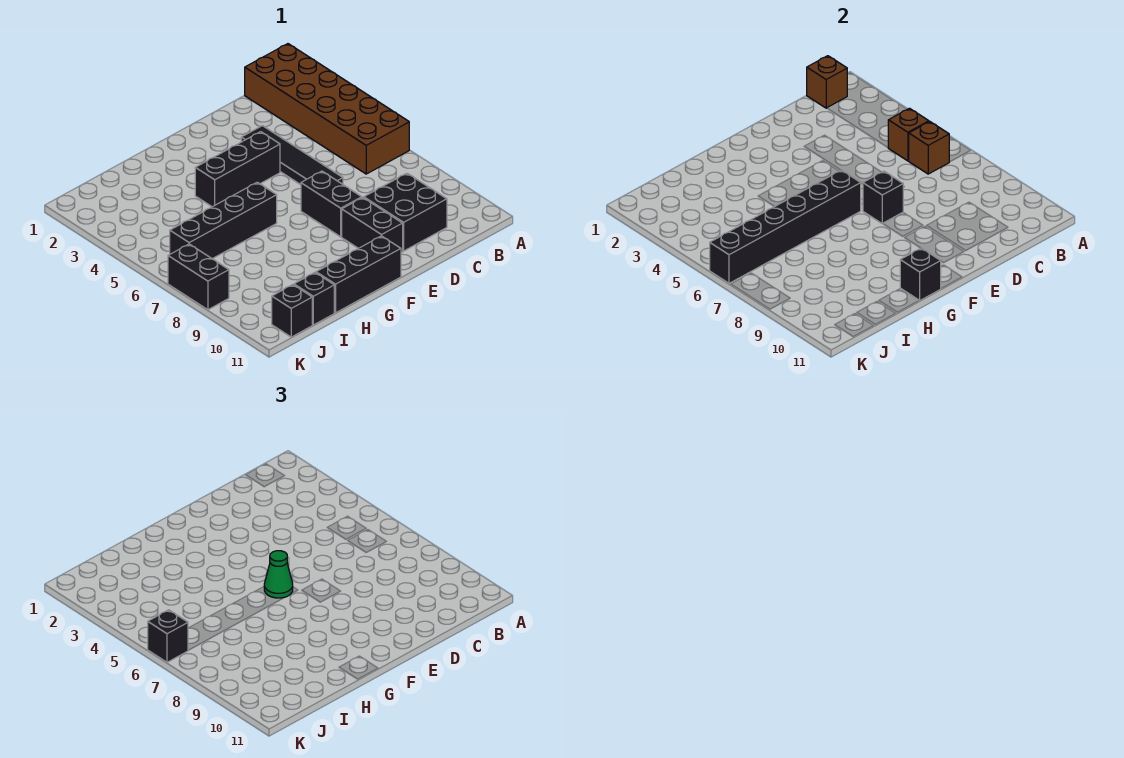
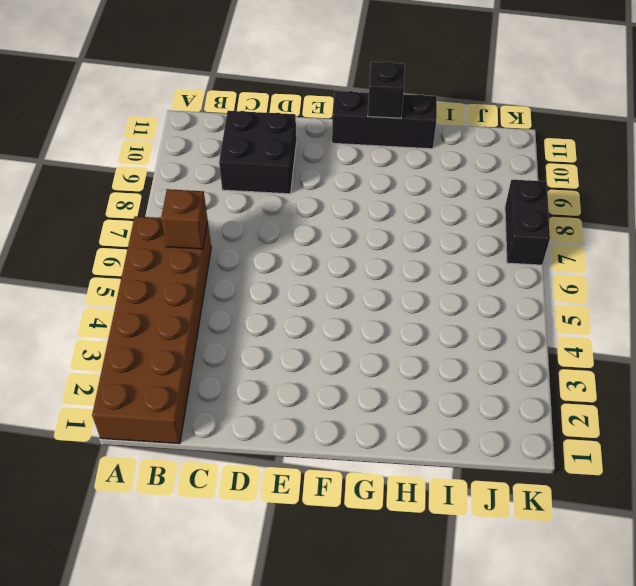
none -> black tile D3:D6 level 1
none -> black brick E4:G4 level 1
none -> black brick E7:E8 level 1

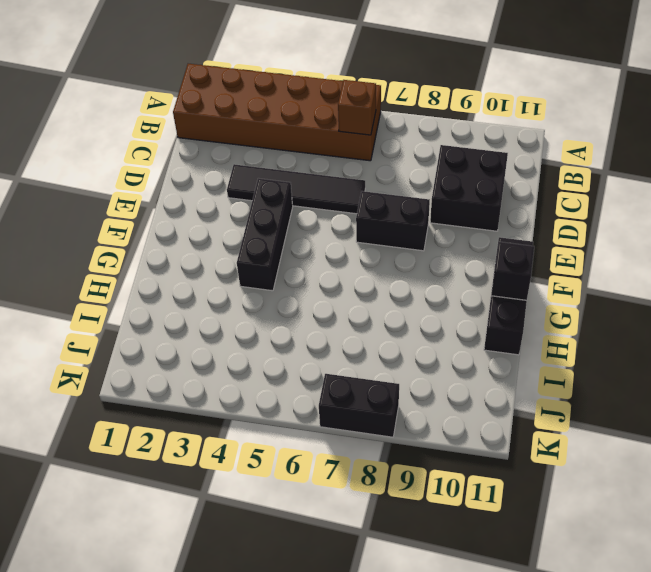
none -> black brick E9:E10 level 1
none -> black brick G6:J6 level 1
none -> black brick I11 level 1

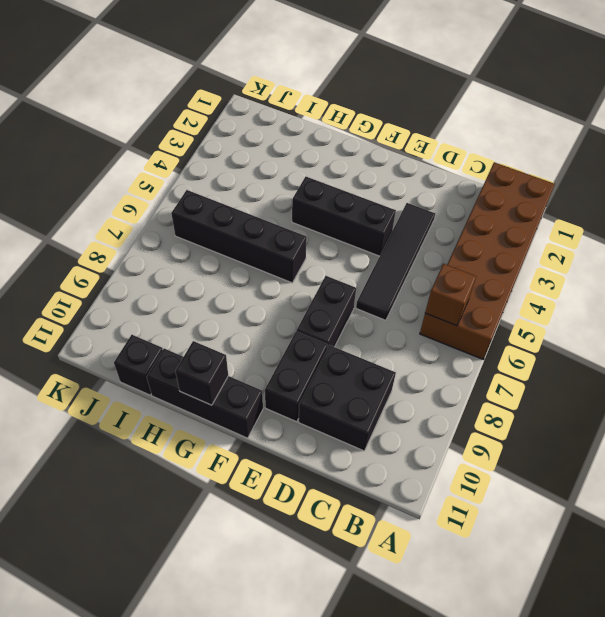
none -> black brick J11 level 1
none -> black brick K7:K8 level 1
none -> brown brick B1 level 2

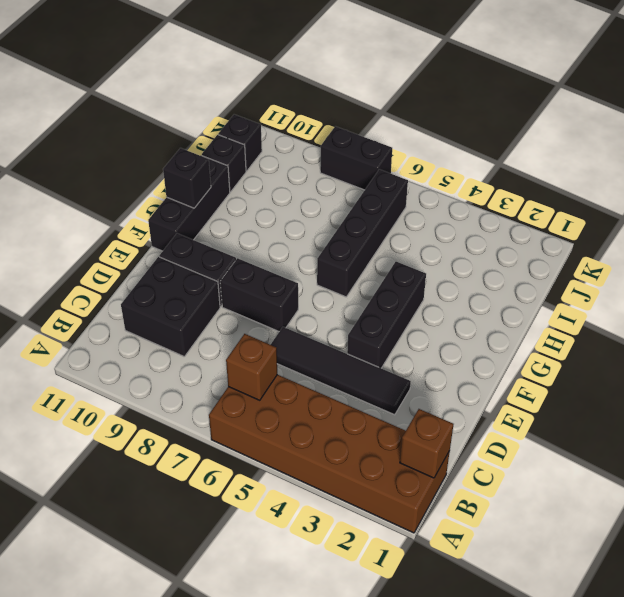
none -> brown brick B5 level 2
none -> black brick E7 level 2
none -> black brick F6:K6 level 2

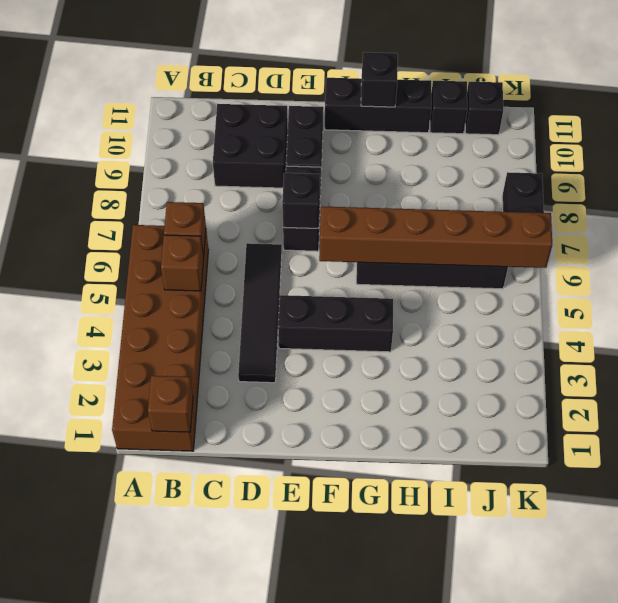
brown brick F6:K6 level 2 -> black brick F6:K6 level 2
none -> green cone F6 level 3
none -> black brick K6 level 3

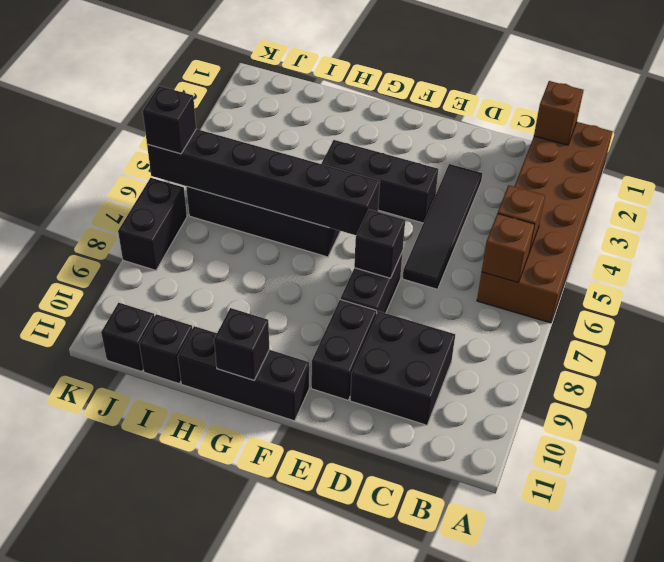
none -> green cone F6 level 3

